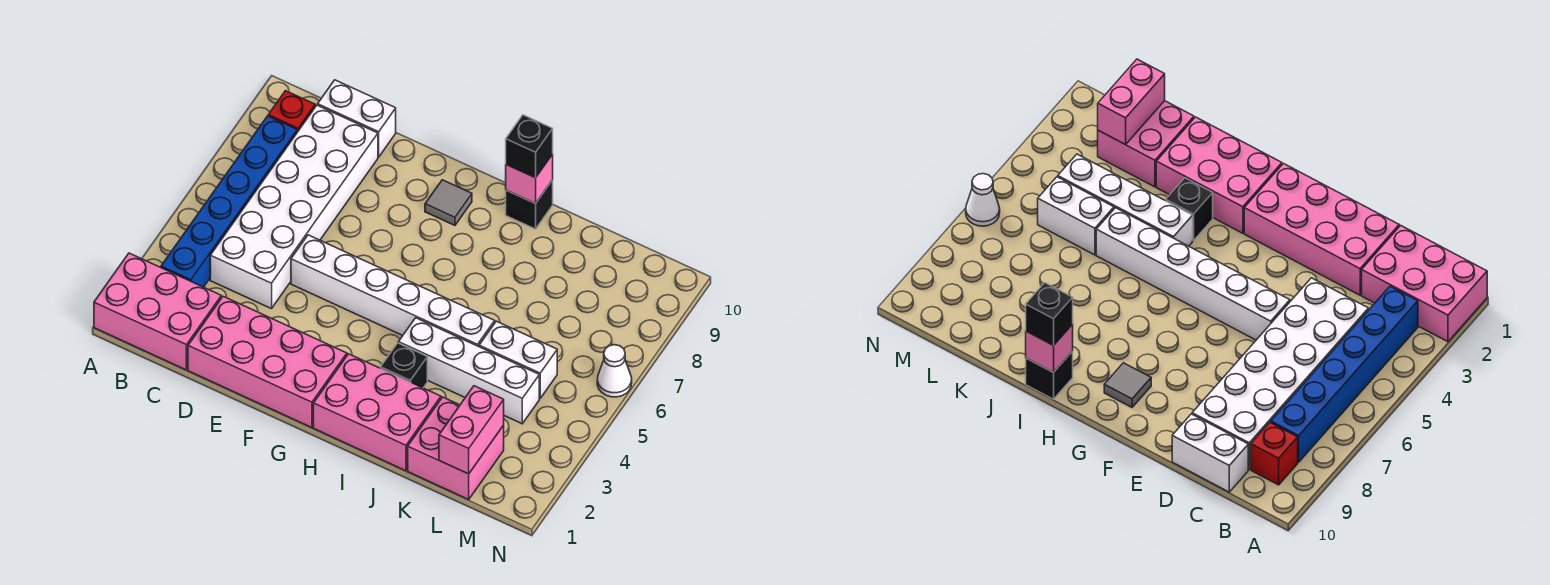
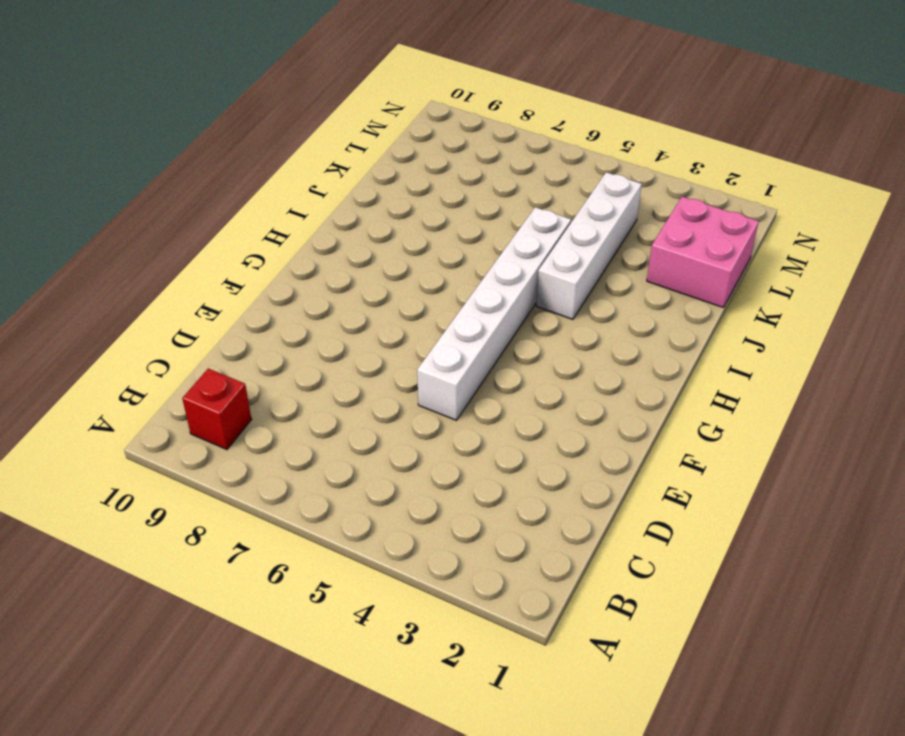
none -> pink brick A1:C2 level 1
none -> blue brick B3:B8 level 1
none -> white brick C4:D9 level 1

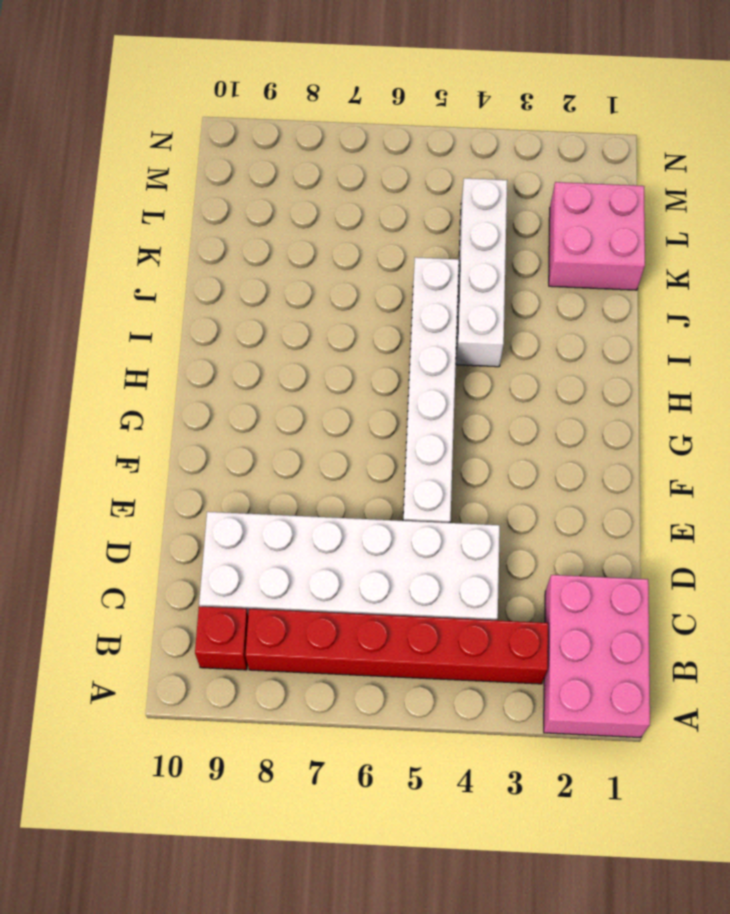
red brick B3:B8 level 1 -> blue brick B3:B8 level 1
none -> white brick C10:D10 level 1
none -> pink brick D1:G2 level 1
none -> grey tile G9 level 1

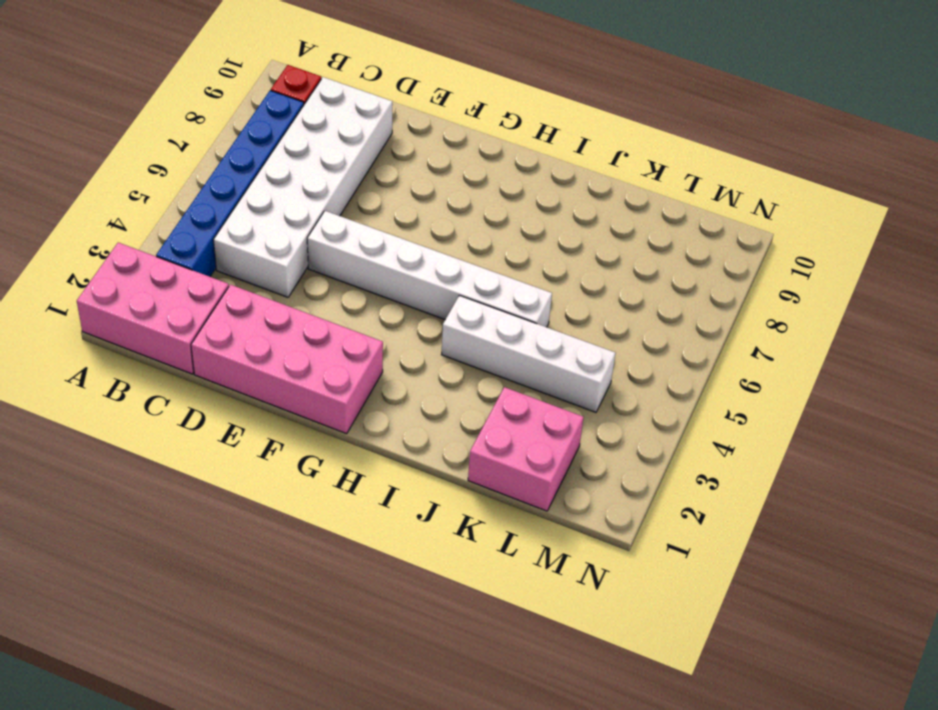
none -> white brick C10:D10 level 1
none -> grey tile G9 level 1
none -> pink brick H1:J2 level 1

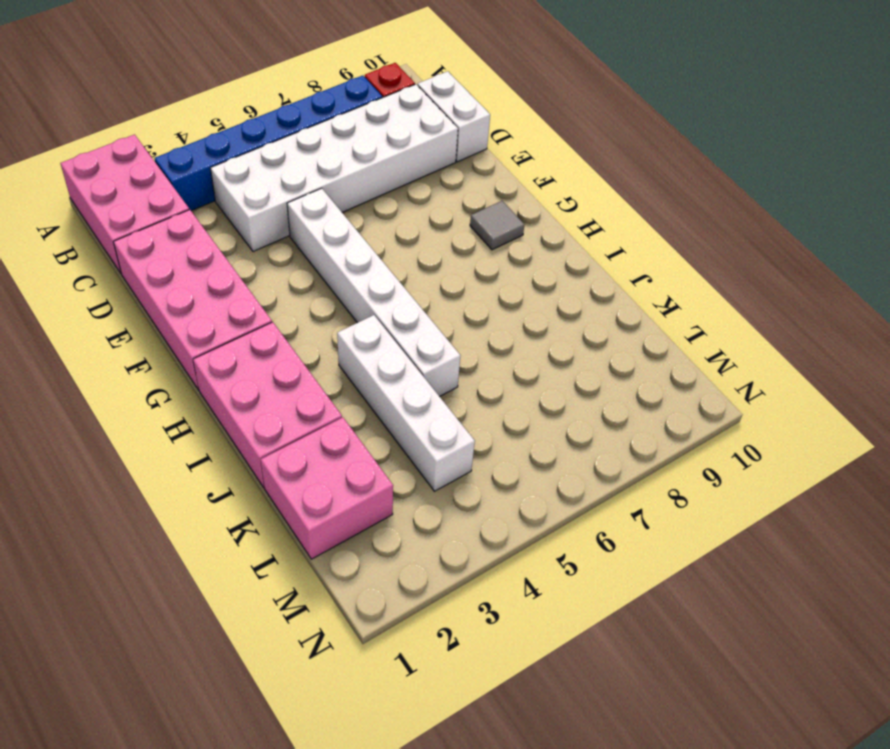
none -> black brick I3 level 1
none -> black brick I10 level 1
none -> white brick K5:L5 level 1

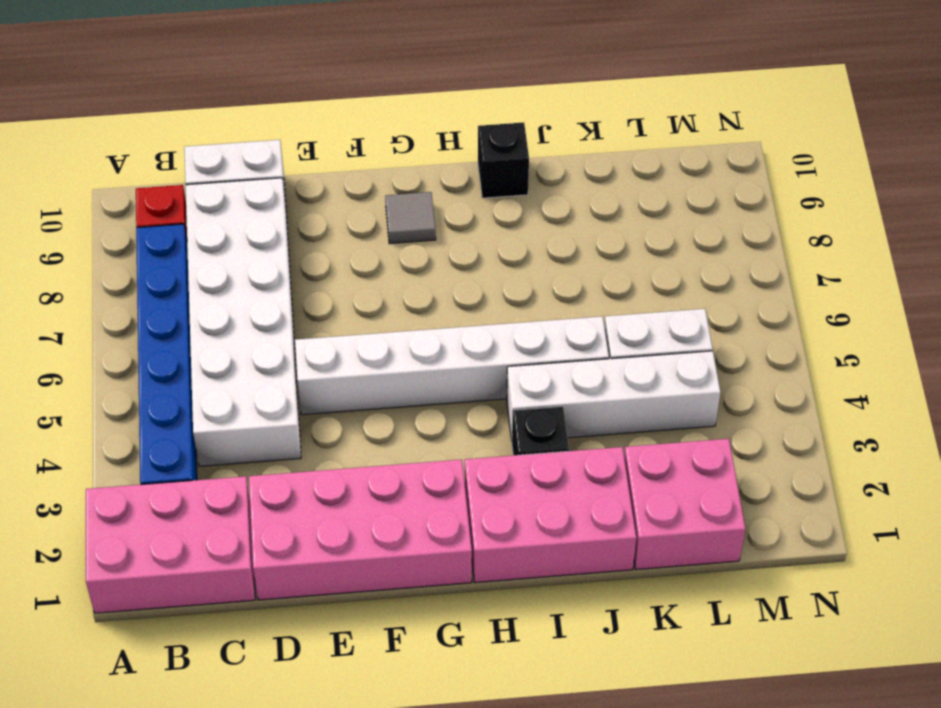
none -> white cone N6 level 1
none -> pink brick I10 level 2
none -> pink brick L1:L2 level 2

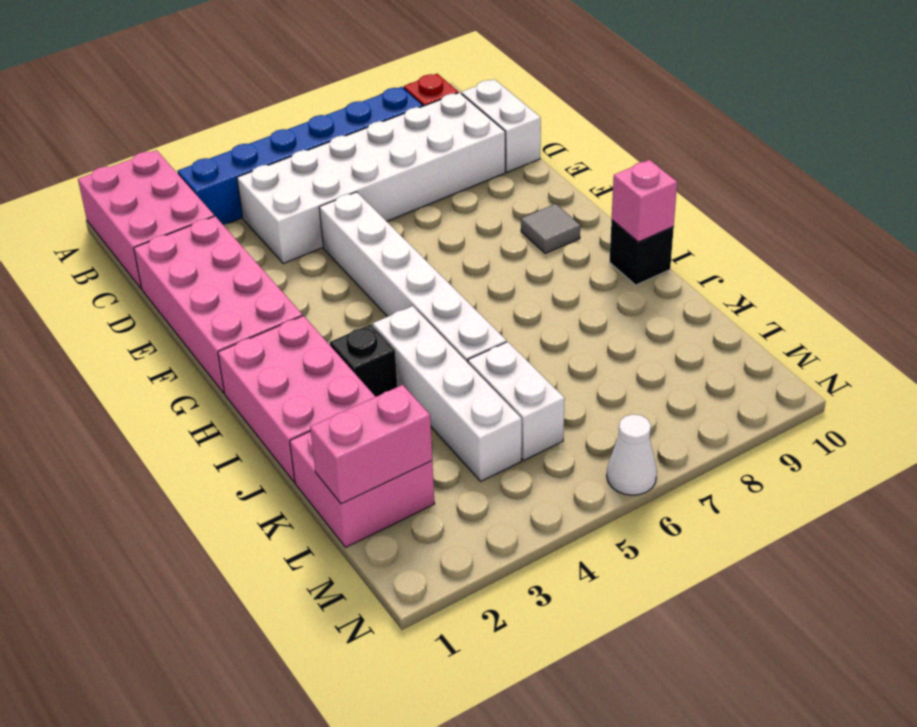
none -> black brick I10 level 3

